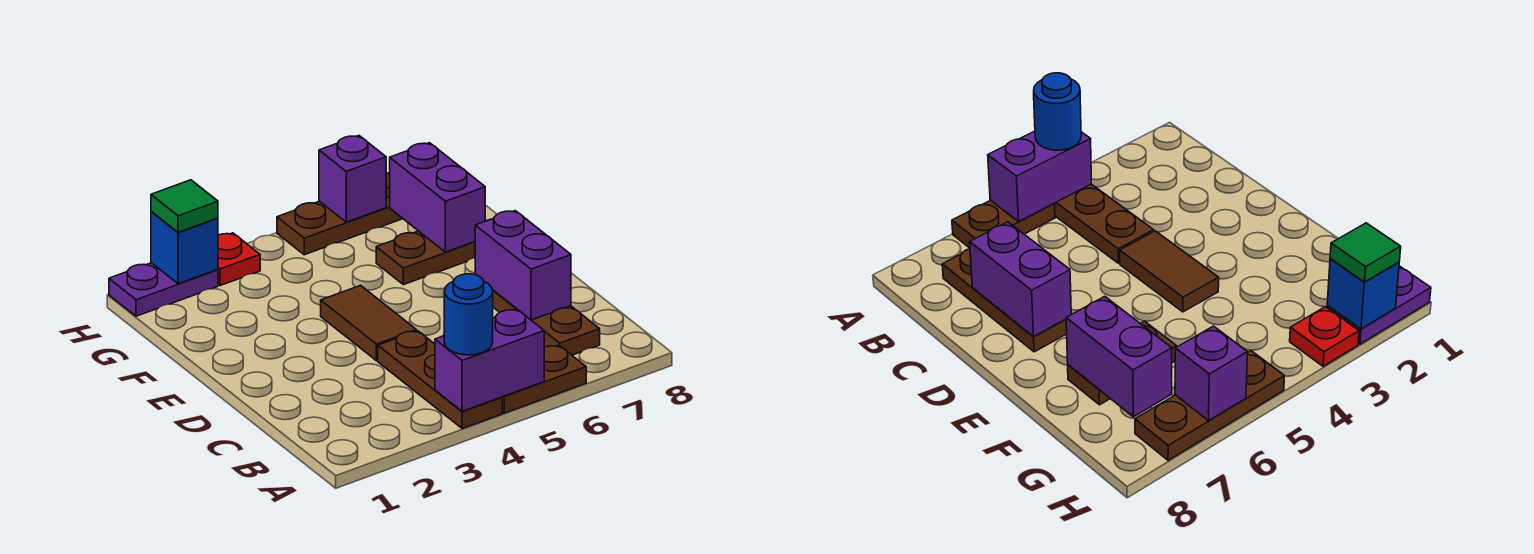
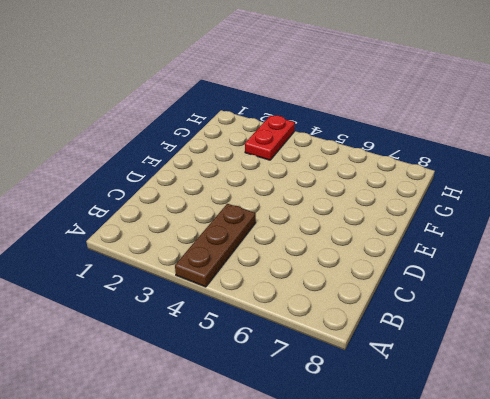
red plate G3:H3 level 1 -> red plate H3 level 1
none -> brown plate A5:A6 level 1
none -> brown plate B7:D7 level 1
none -> brown tile D4:E4 level 1

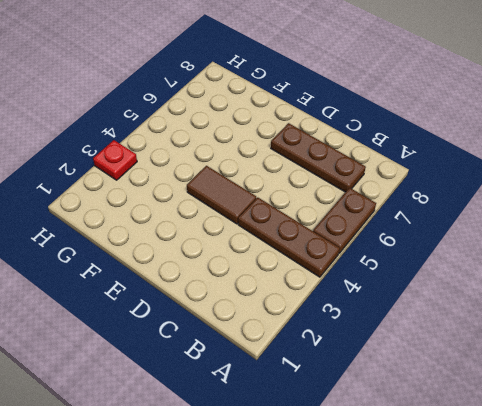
none -> brown plate F6:F7 level 1
none -> purple plate H1:H2 level 1
none -> brown plate H5:H7 level 1

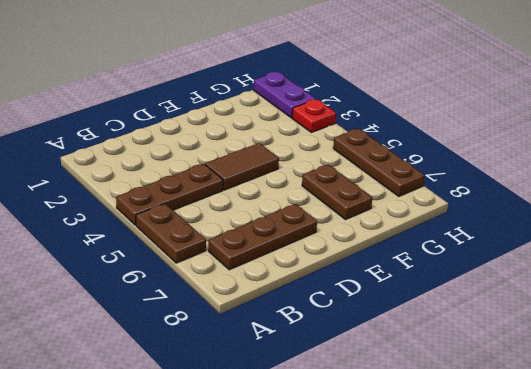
none -> purple brick A4:A5 level 2
none -> purple brick C7:D7 level 2
none -> purple brick F7:G7 level 2

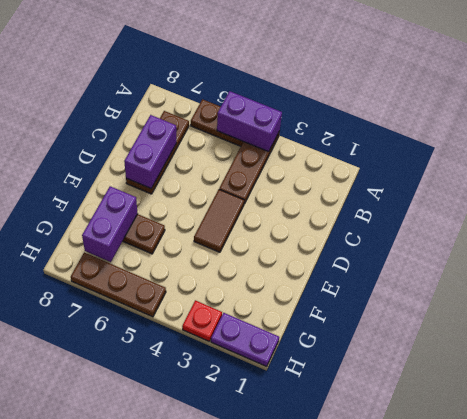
none -> blue brick H2 level 2
none -> purple brick H6 level 2
none -> blue round brick A4 level 3

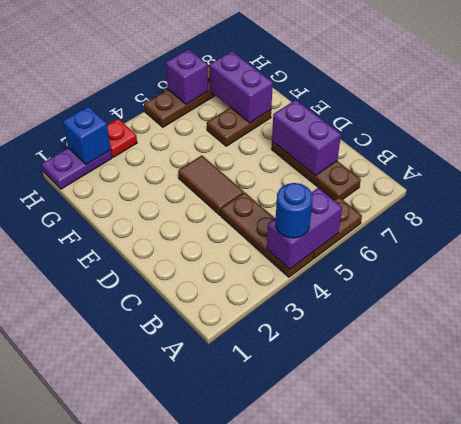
none -> green tile H2 level 3

